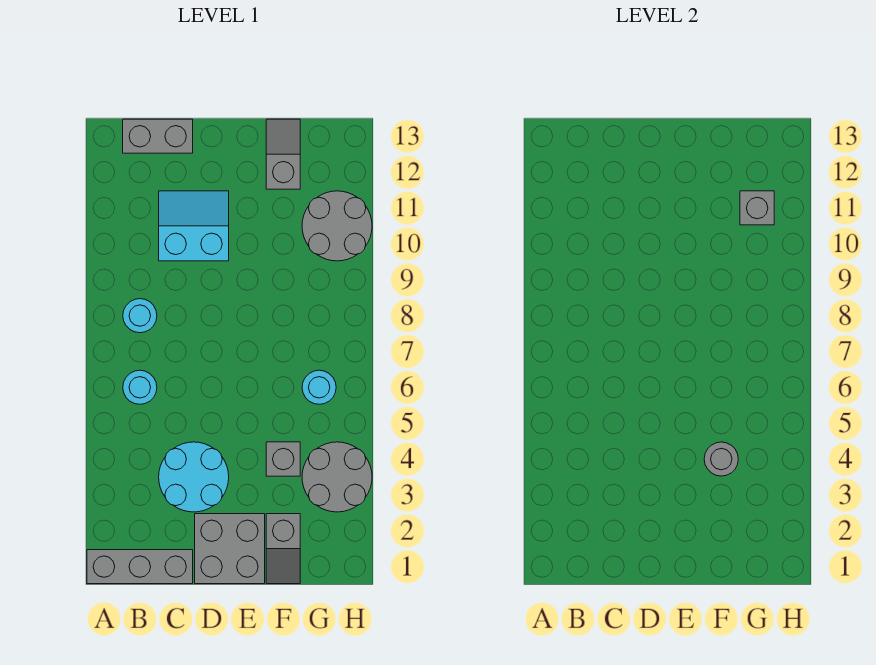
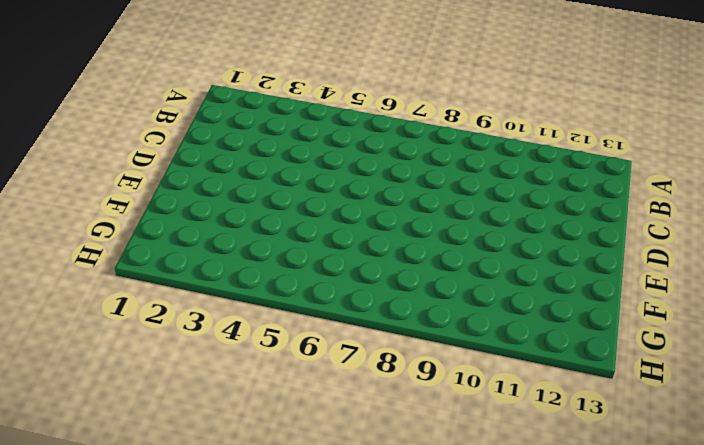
none -> grey brick A1:C1 level 1
none -> cyan round brick B6 level 1
none -> cyan round brick B8 level 1

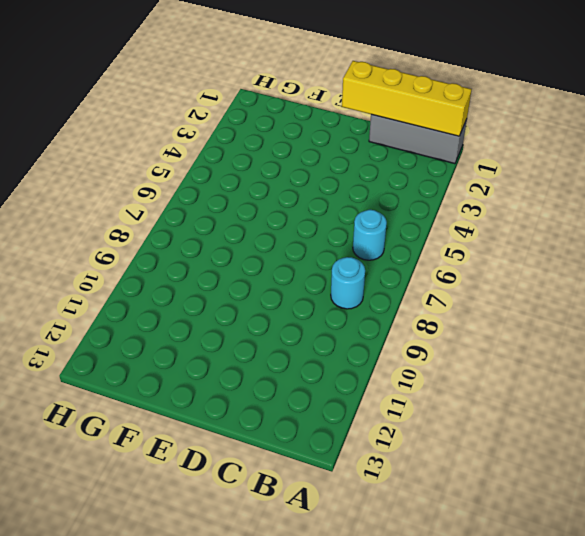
yellow brick A1:D1 level 2 -> none
none -> grey brick B13:C13 level 1
none -> cyan round brick C3:D4 level 1
none -> cyan slope C10:D11 level 1 top 10

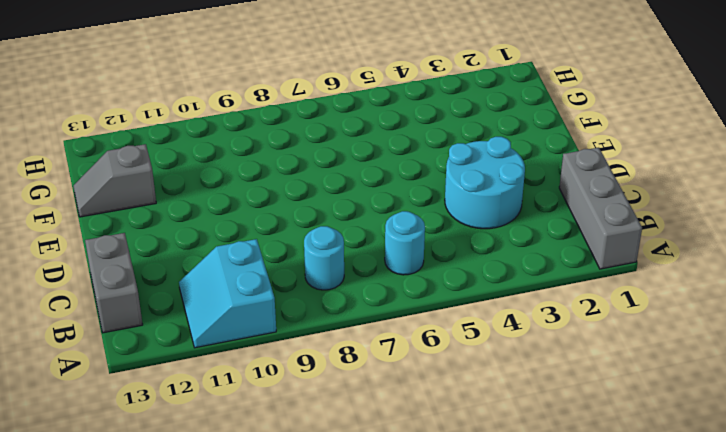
cyan slope A10:B11 level 1 top 10 -> cyan slope C10:D11 level 1 top 10
none -> grey brick D1:E2 level 1
none -> grey slope F1:F2 level 1 top 2
none -> grey brick F4 level 1

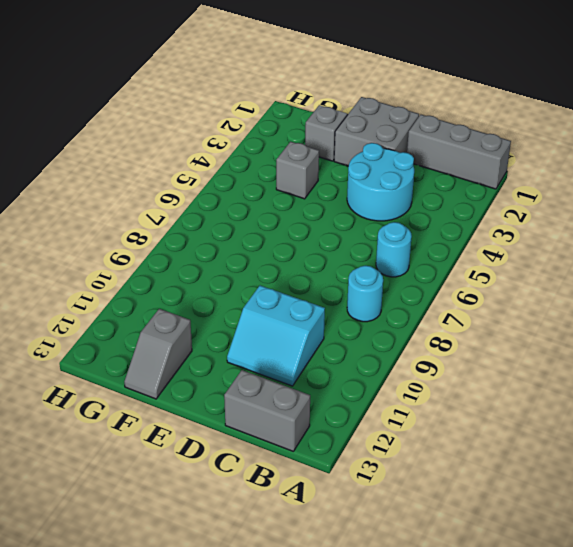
none -> grey round brick G3:H4 level 1
none -> cyan round brick G6 level 1
none -> grey round brick G10:H11 level 1

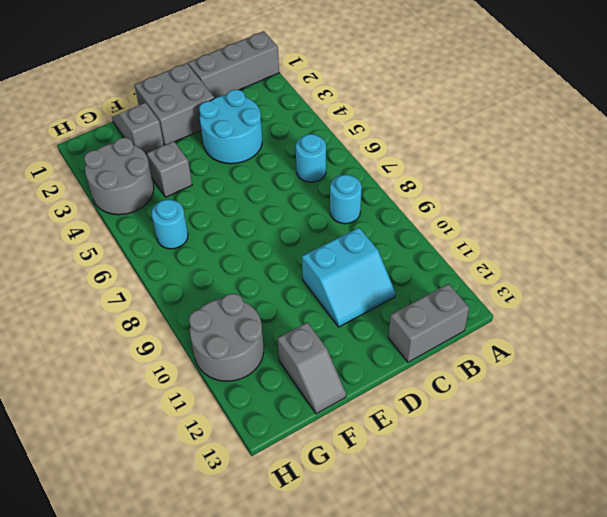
none -> grey round brick F4 level 2
none -> grey brick G11 level 2

